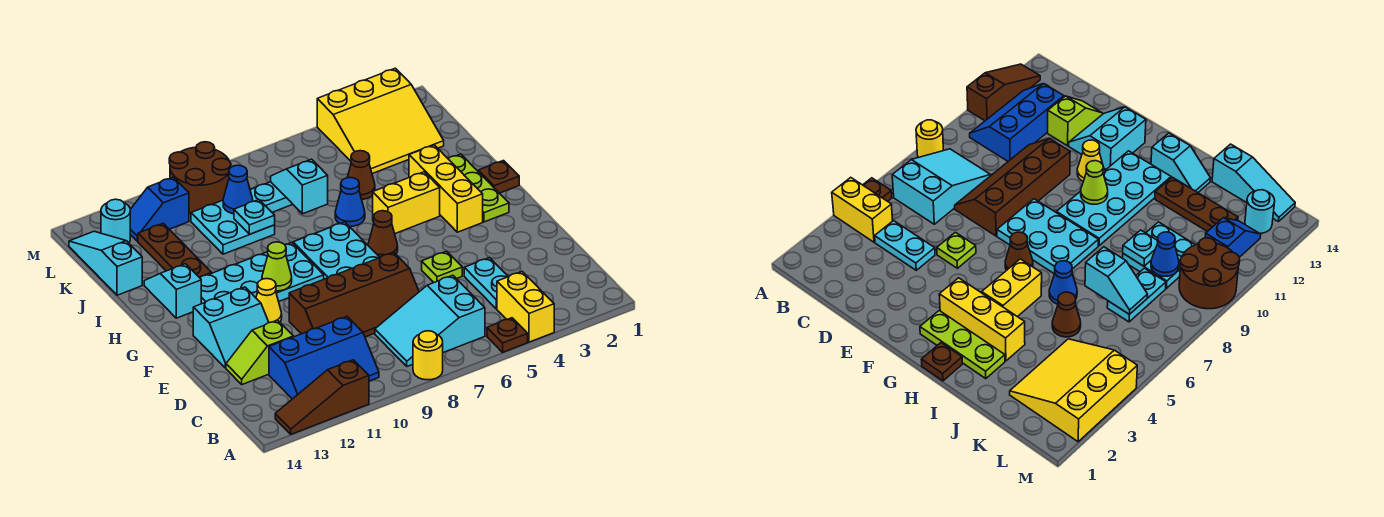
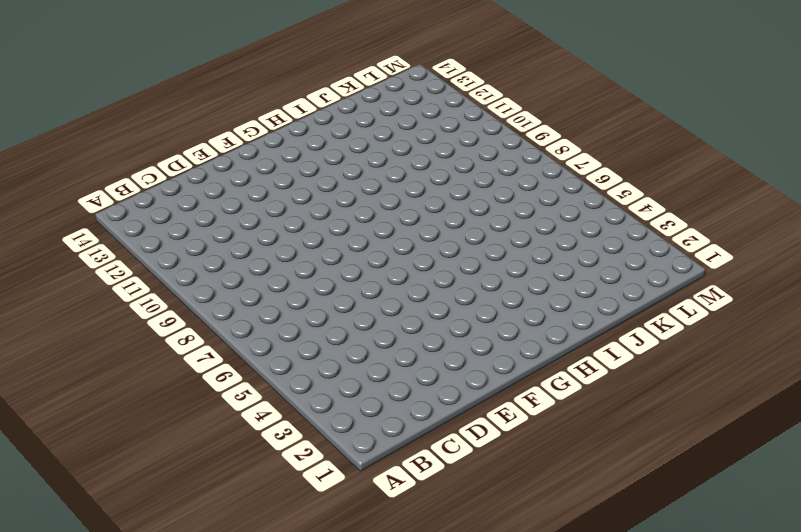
none -> yellow brick A4:B4 level 1
none -> brown plate A5 level 1
none -> yellow round brick A8 level 1
none -> brown slope A11:A13 level 1 top 11

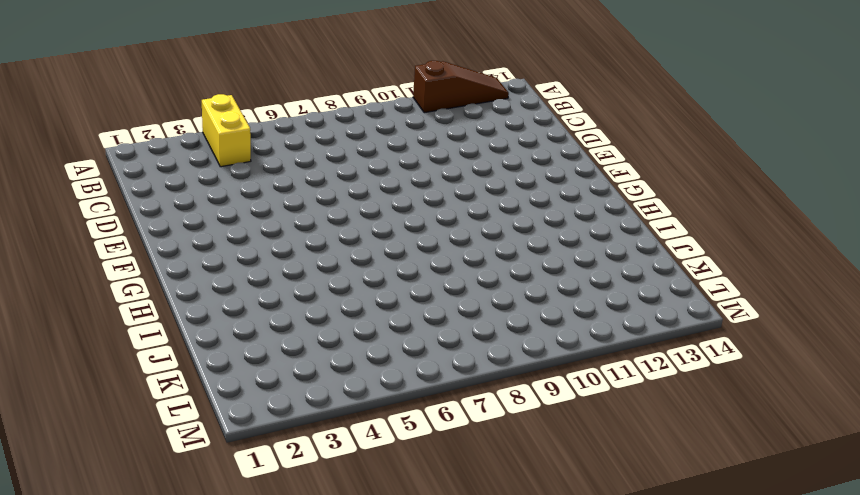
none -> brown plate A5 level 1
none -> yellow round brick A8 level 1
none -> cyan slope B6:C8 level 1 top 6
none -> blue slope B10:C12 level 1 top C

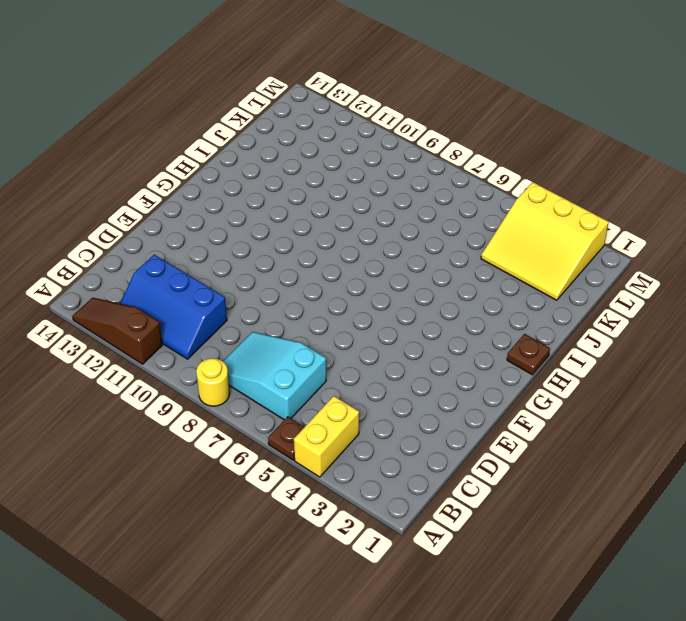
none -> cyan plate C4:D4 level 1
none -> brown slope D7:E10 level 1 top E
none -> lime slope D12:D13 level 1 top 12
none -> lime plate E5 level 1

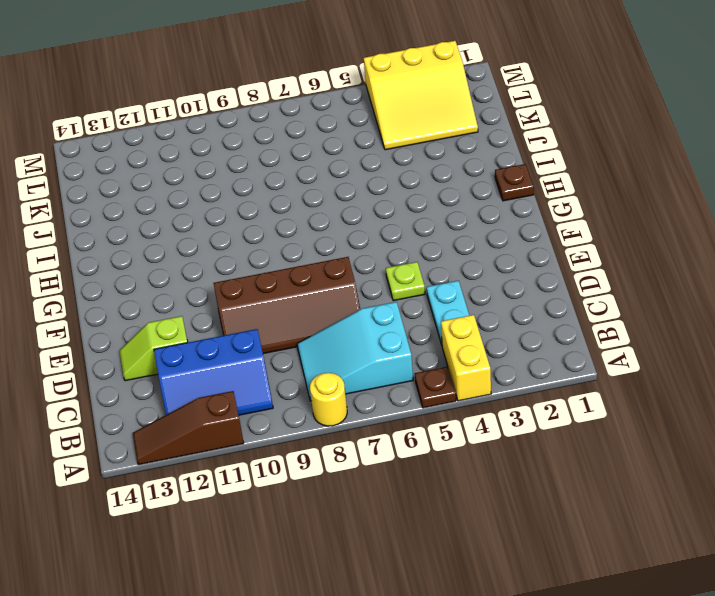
none -> cyan slope E12:F13 level 1 top F
none -> cyan plate F7:H8 level 1
none -> yellow cone F11 level 1
none -> lime plate G2:I2 level 1

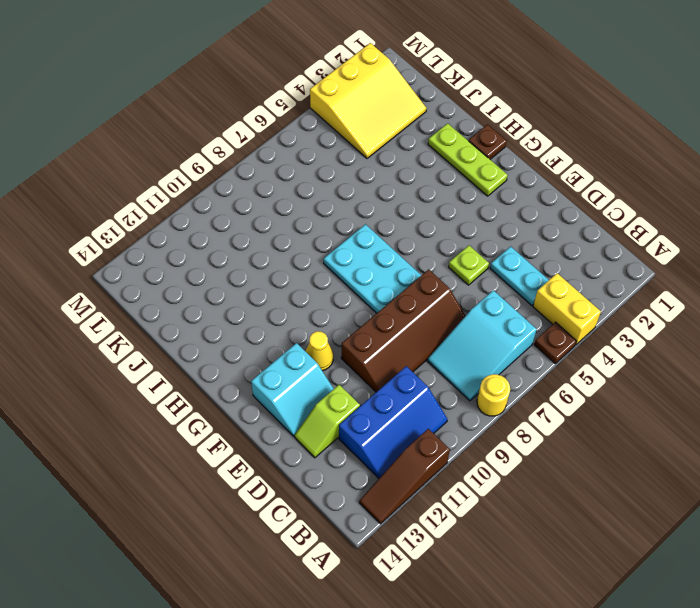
none -> yellow brick G3:I3 level 1
none -> brown cone G6 level 1
none -> cyan plate G9:H12 level 1
none -> yellow brick H4:H5 level 1

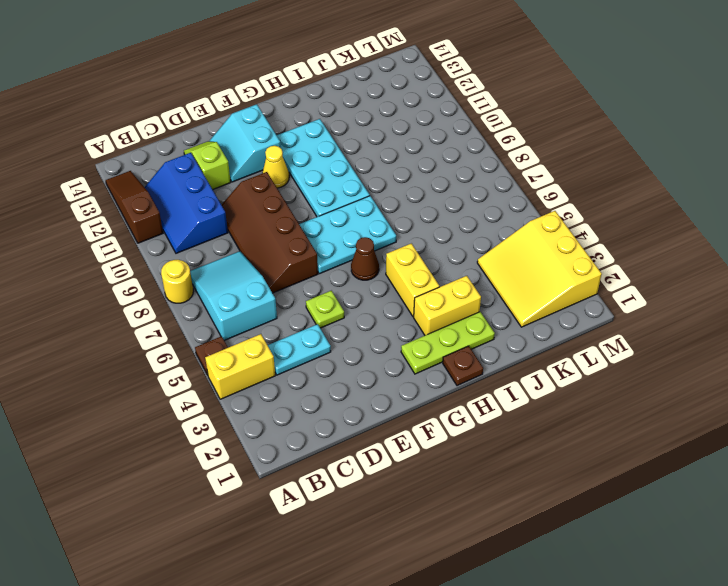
yellow brick H3:I3 level 1 -> yellow brick G3:I3 level 1
none -> cyan slope H13:I13 level 1 top H
none -> blue cone I6 level 1
none -> brown plate I12:K12 level 1
none -> brown cone J5 level 1

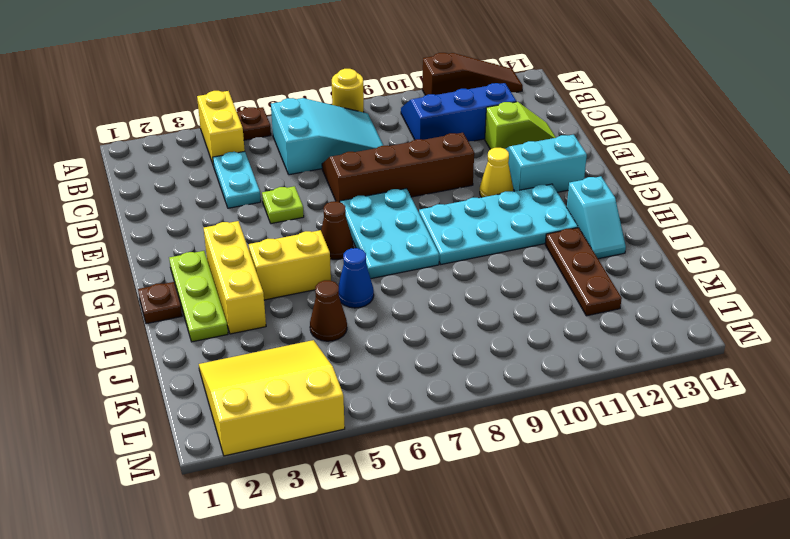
none -> cyan plate J9:K10 level 1
none -> cyan slope J14:L14 level 1 top J
none -> cyan plate K7:K8 level 1
none -> brown round brick L9:M10 level 1

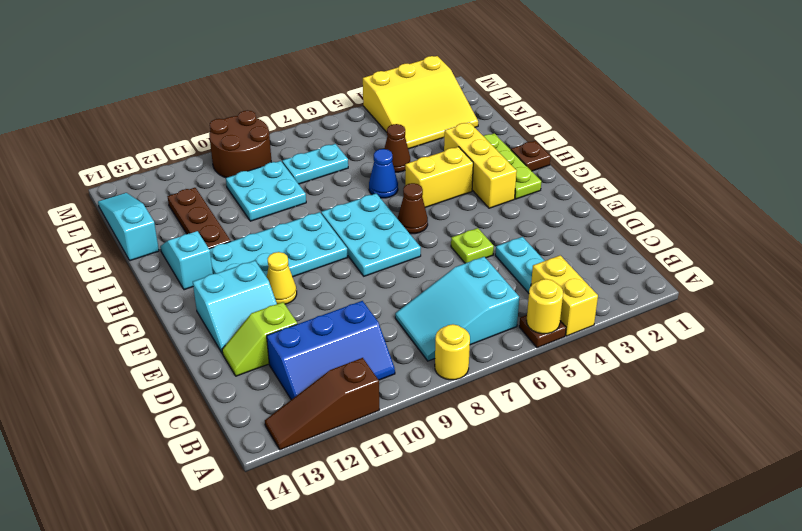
yellow round brick A5 level 2 -> none
none -> brown slope D7:E10 level 1 top E
none -> blue slope L11:L12 level 1 top 11
none -> cyan round brick L13 level 1
none -> lime cone G10 level 2

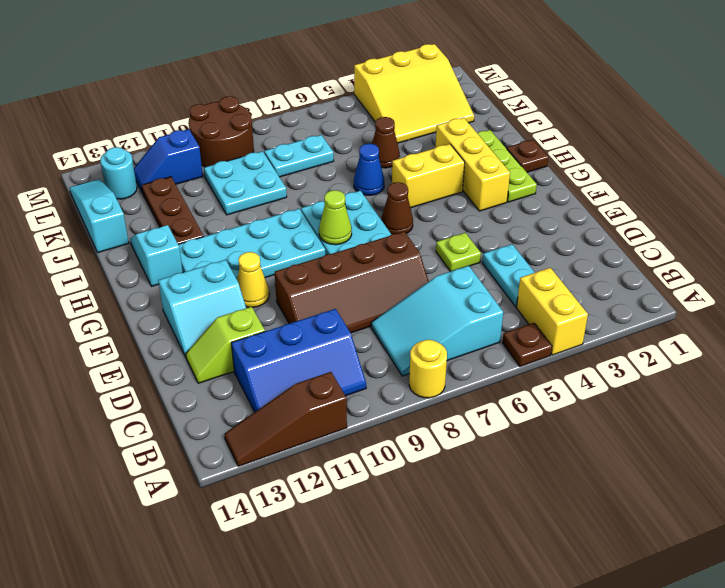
lime cone G8 level 2 -> lime cone G10 level 2
none -> cyan slope J7:K7 level 2 top J
none -> cyan plate J9 level 2
none -> blue cone K9 level 2

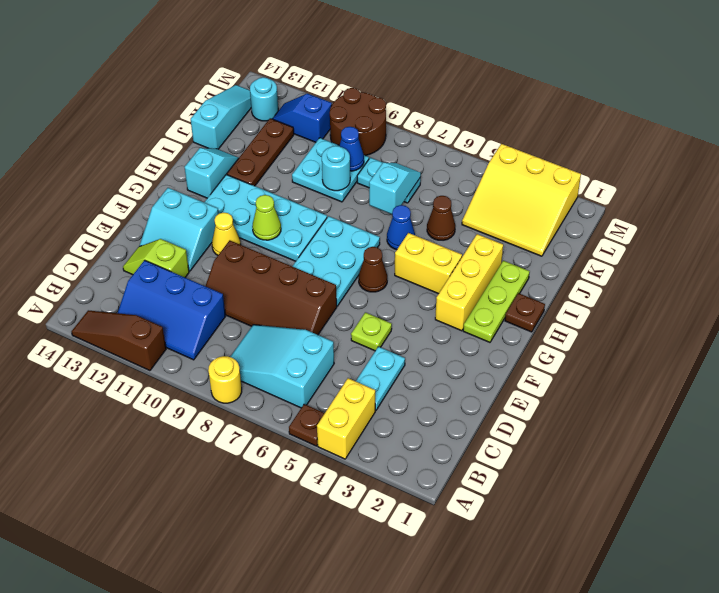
cyan round brick J9 level 2 -> cyan plate J9 level 2

